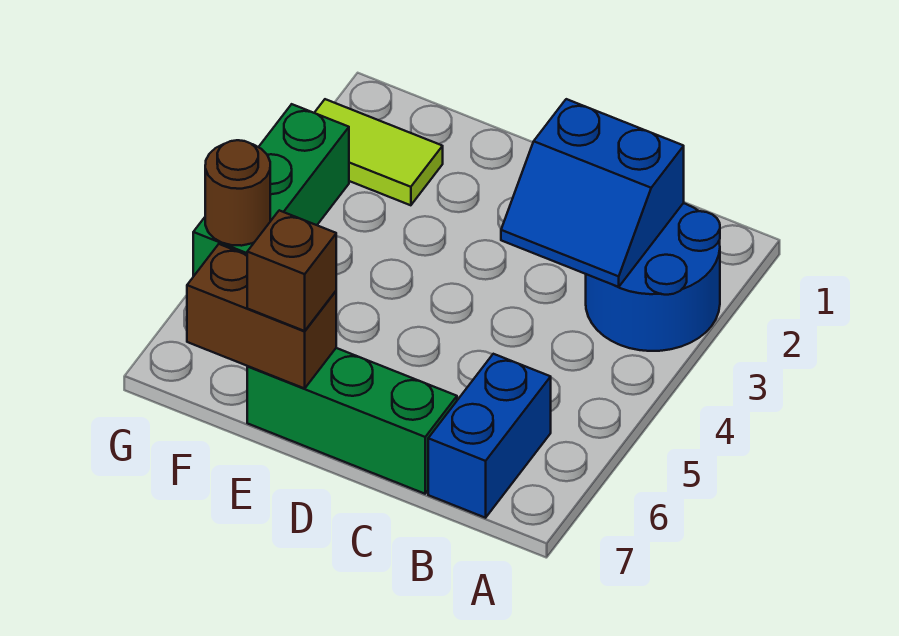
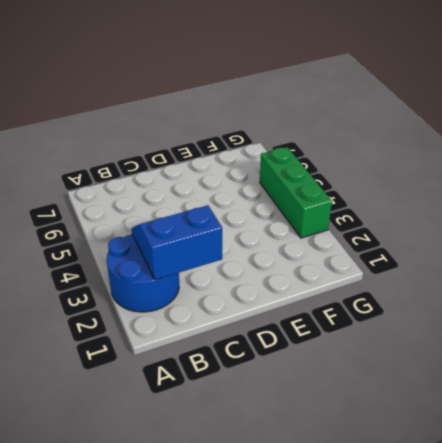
none -> blue brick B6:B7 level 1
none -> green brick C7:E7 level 1

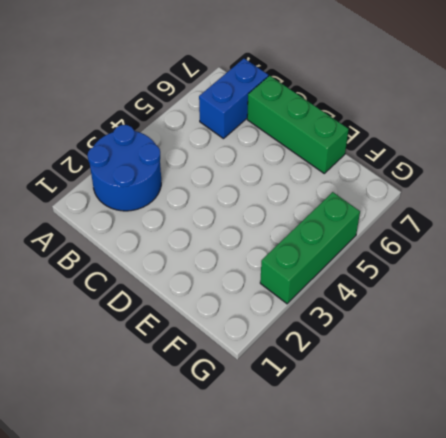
none -> lime tile F2:G2 level 1
none -> blue slope B2:C3 level 2 top 2

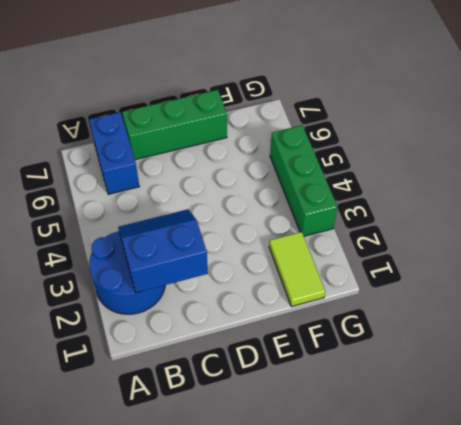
lime tile F1:F2 level 1 -> lime tile F2:G2 level 1
none -> brown brick E7:F7 level 2
none -> brown round brick G5 level 2

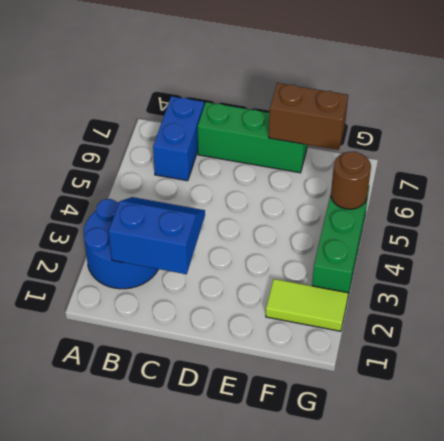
none -> brown brick E7 level 3

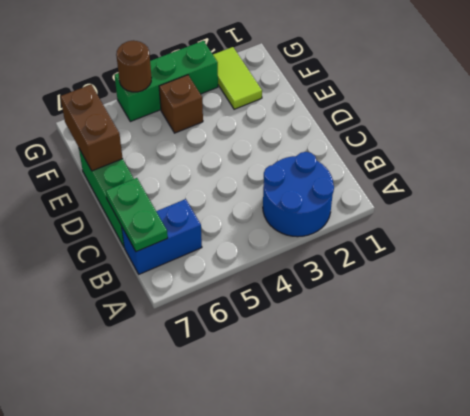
green plate B7:C7 level 2 -> none
brown brick F4 level 1 -> brown brick E7 level 3
none -> blue slope B2:C3 level 2 top 2

